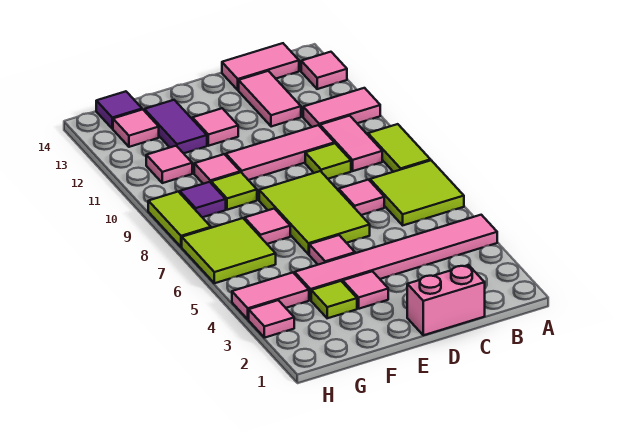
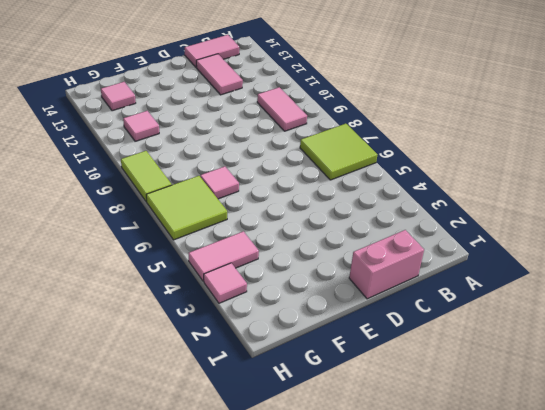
none -> pink tile A4:F4 level 1
none -> lime tile A8:A9 level 1
none -> pink tile A11:B11 level 1

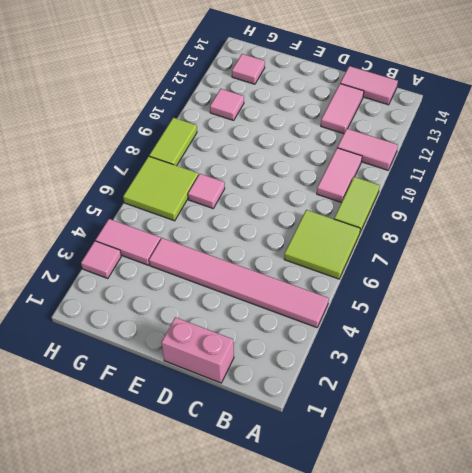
none -> pink tile A13 level 1
none -> pink tile C7 level 1
none -> lime tile C9 level 1

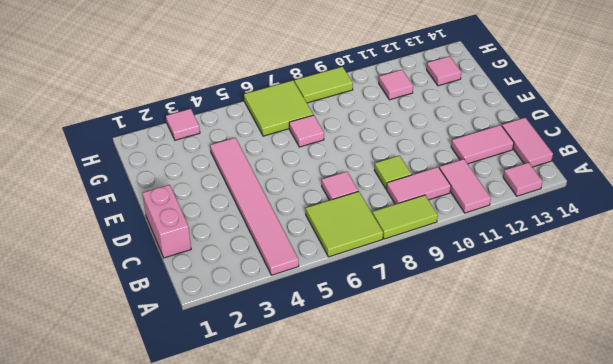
none -> pink tile C10:E10 level 1
none -> lime tile D6:E8 level 1
none -> pink tile E3 level 1

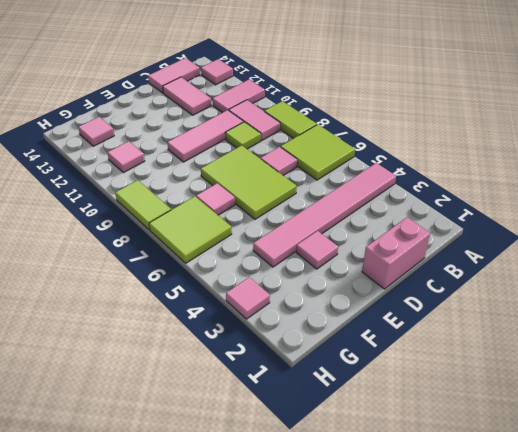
none -> pink tile E5 level 1
none -> pink tile E12 level 1
none -> lime tile F3 level 1

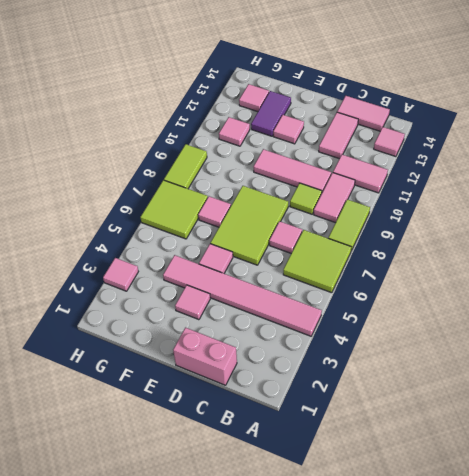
none -> lime tile F3 level 1
none -> lime tile F9 level 1
none -> pink tile F10 level 1

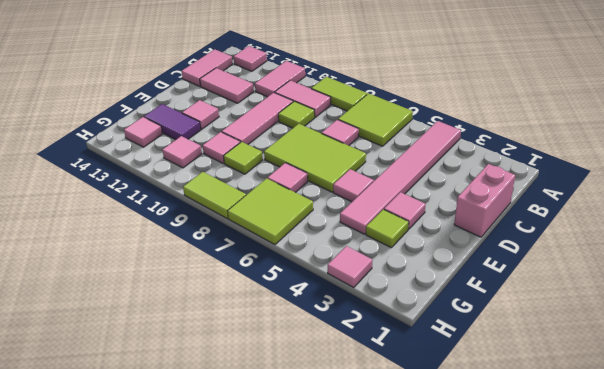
none -> pink tile G4:H4 level 1
none -> purple tile G9 level 1
none -> purple tile G14 level 1

